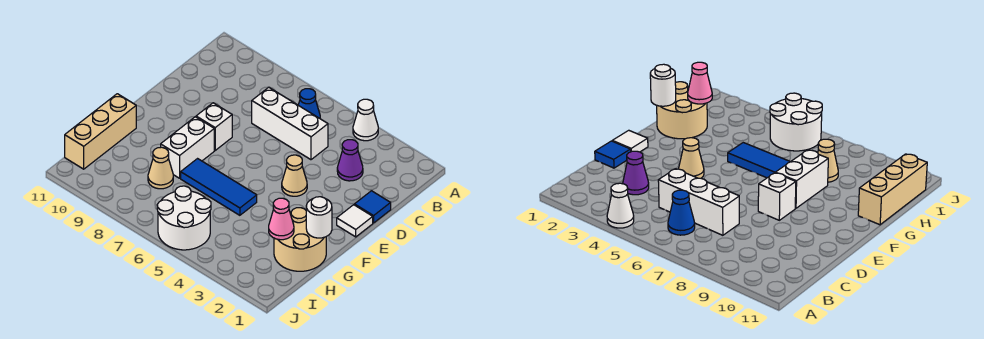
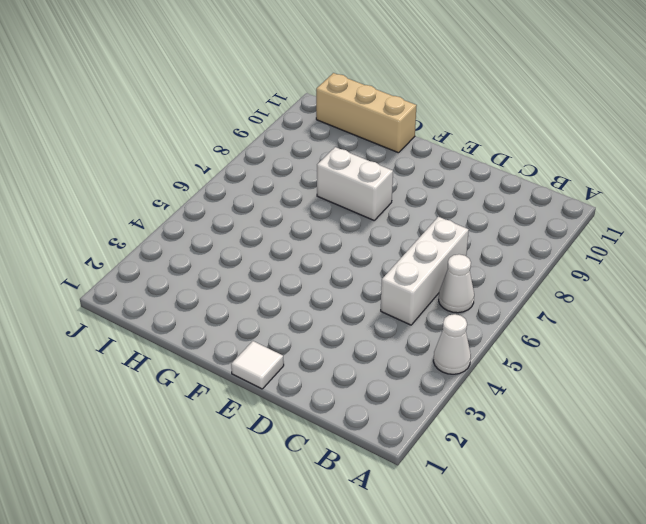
white cone B6 level 1 -> blue cone B6 level 1
none -> purple cone C3 level 1
none -> blue tile D1 level 1
none -> tan cone E4 level 1

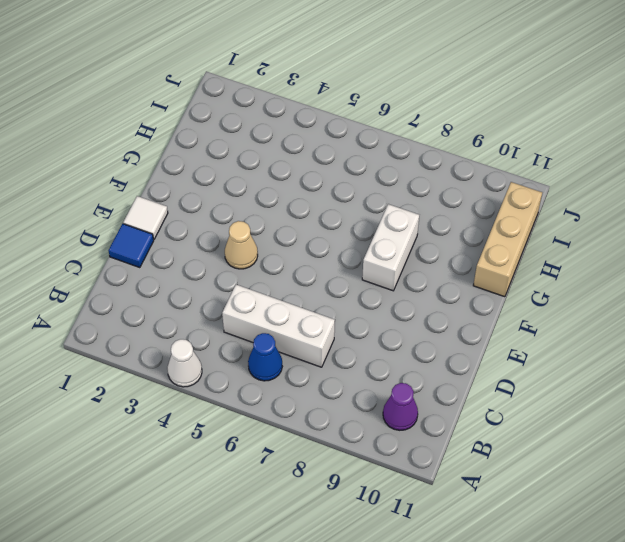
purple cone B10 level 1 -> purple cone C3 level 1
none -> white brick E8 level 1
none -> tan round brick G1:H2 level 1
none -> blue tile G5:G7 level 1

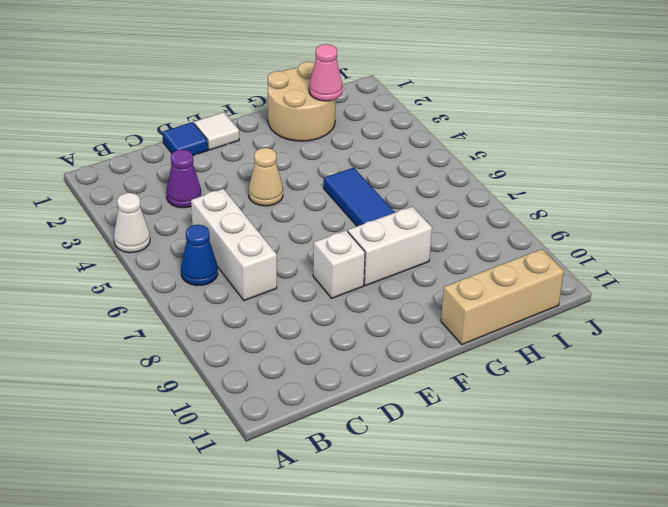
none -> tan cone H8 level 1
none -> white round brick I5:J6 level 1
none -> white round brick G1 level 2

